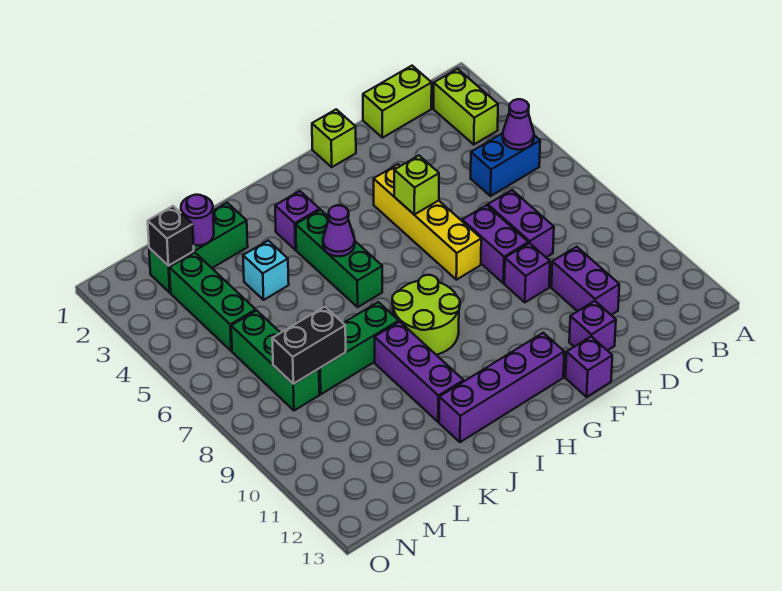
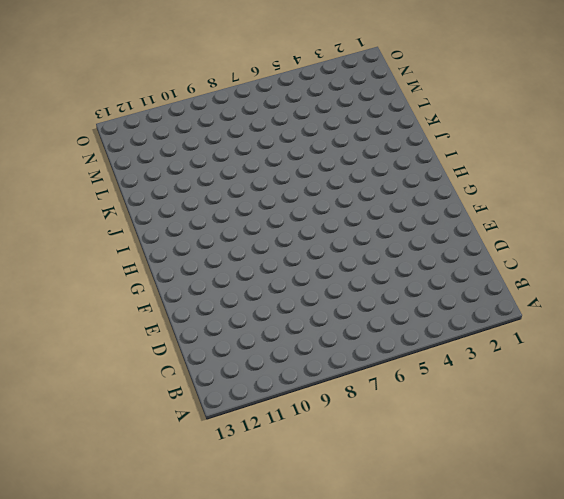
none -> lime brick B2:B3 level 1
none -> blue brick B5:C5 level 1
none -> lime brick C1:D1 level 1

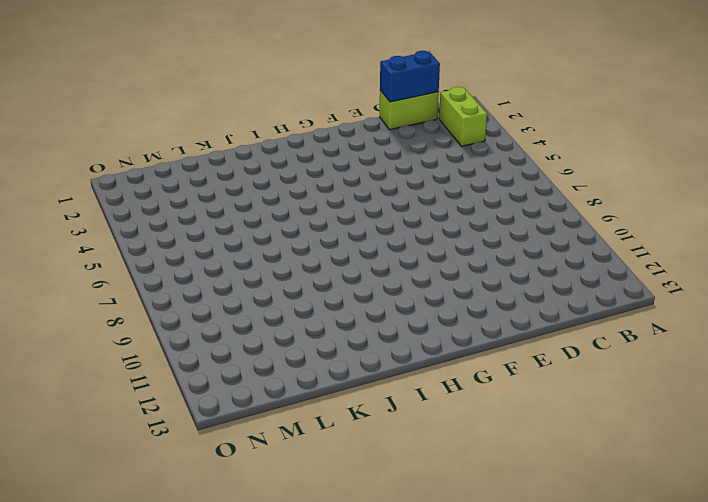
blue brick C1:D1 level 2 -> blue brick B5:C5 level 1
none -> purple brick D7:D8 level 1
none -> purple brick D10:D11 level 1
none -> purple brick E7:E8 level 1

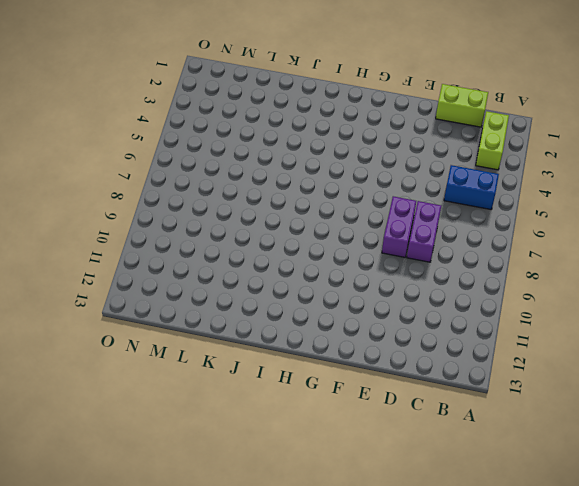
none -> purple brick D10:D11 level 1
none -> purple brick E9 level 1
none -> purple brick E12 level 1

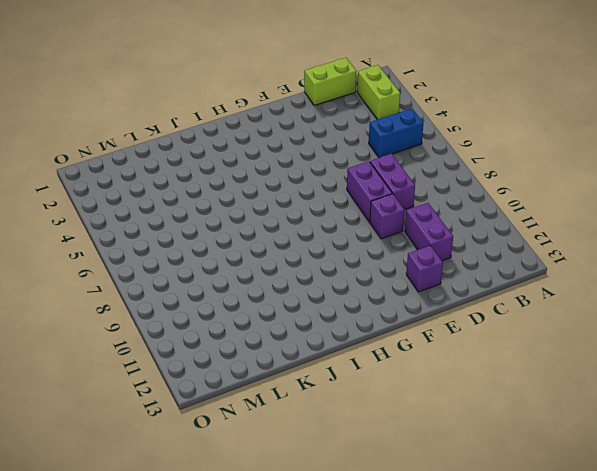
none -> lime brick F1 level 1
none -> yellow brick F4:F7 level 1
none -> purple brick F13 level 1

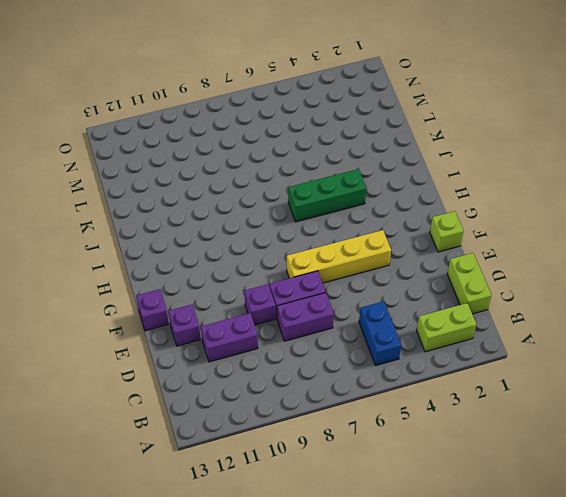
none -> purple brick G12:J12 level 1
none -> lime round brick H8:I9 level 1
none -> purple brick I3 level 1

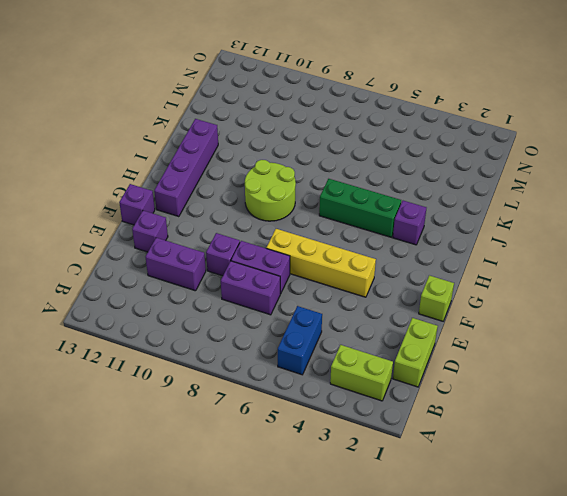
none -> green brick J8:L8 level 1
none -> purple brick J9:J11 level 1
none -> green brick K2:M2 level 1

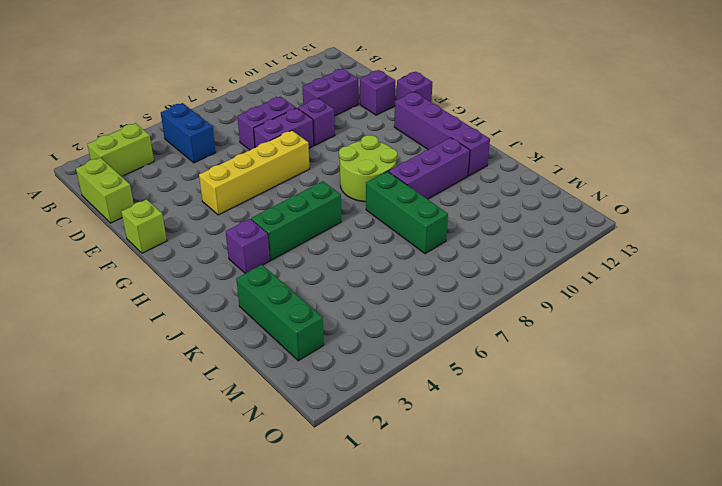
none -> cyan brick K4 level 1
none -> green brick M3:M5 level 1
none -> green brick M6:M8 level 1

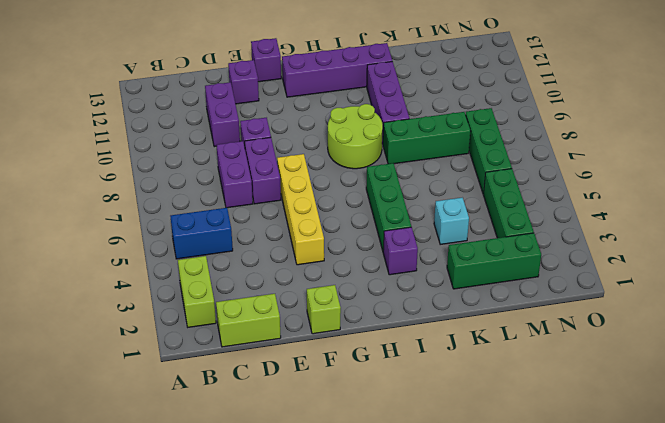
none -> purple cone B5 level 2
none -> lime brick F5 level 2
none -> purple cone I5 level 2

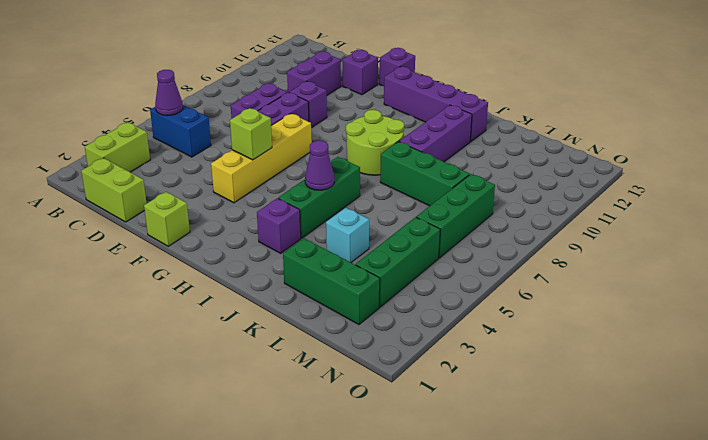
none -> purple round brick L2 level 2
none -> black brick L8:M8 level 2
none -> black brick M2 level 2

